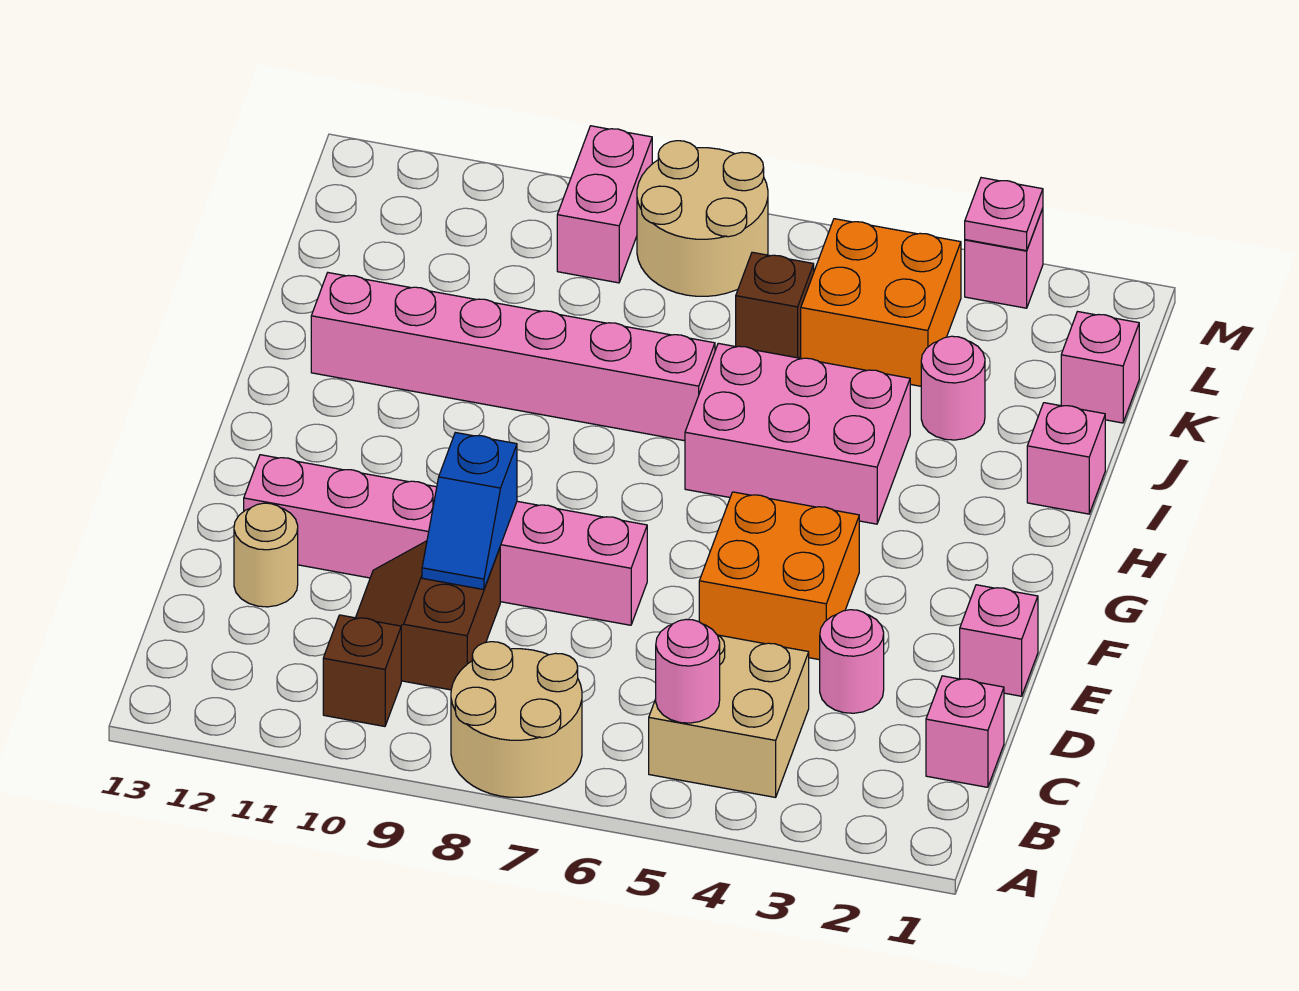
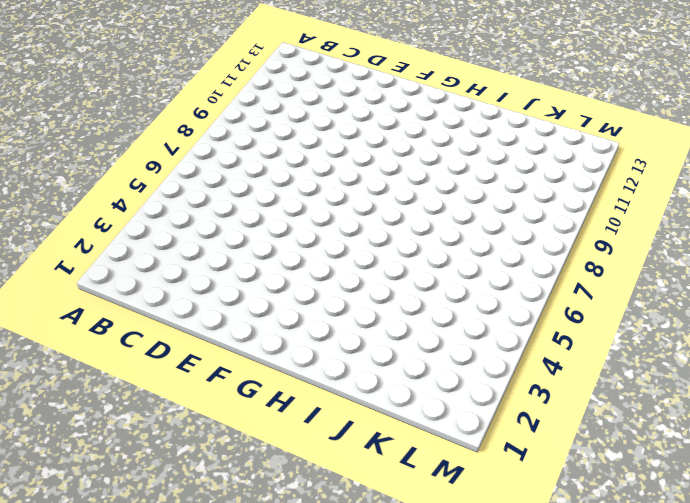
none -> tan round brick A7:B8 level 1
none -> tan brick B4:C5 level 1
none -> brown brick B10 level 1

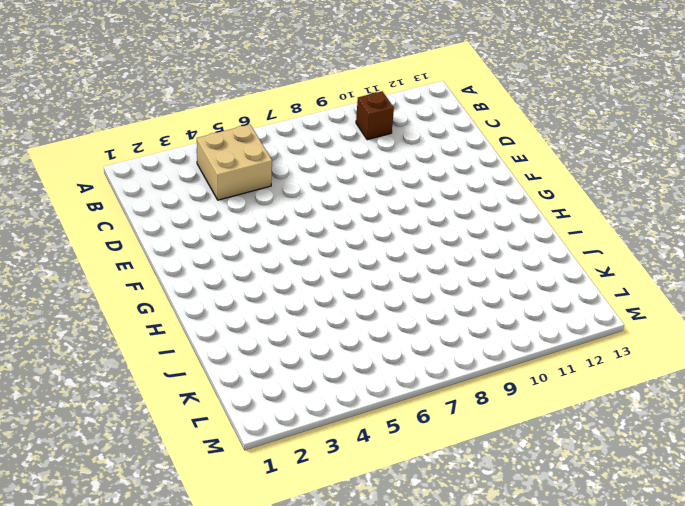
none -> tan round brick A7:B8 level 1
none -> pink brick C1 level 1
none -> brown slope C9:D10 level 1 top 9

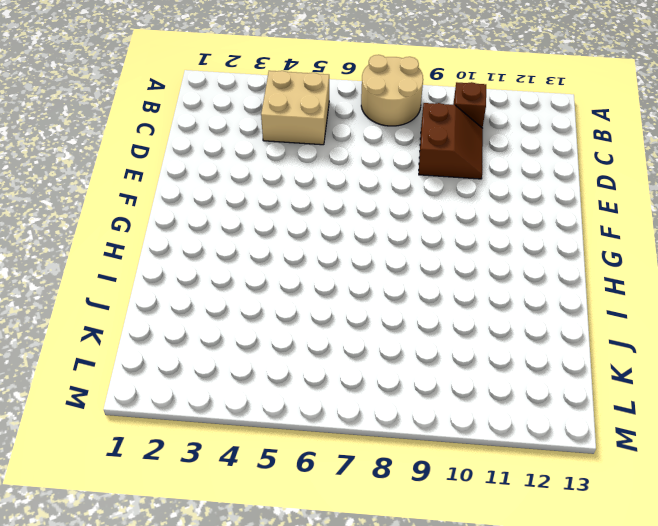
none -> pink brick C1 level 1
none -> pink round brick D3 level 1
none -> tan round brick D12 level 1

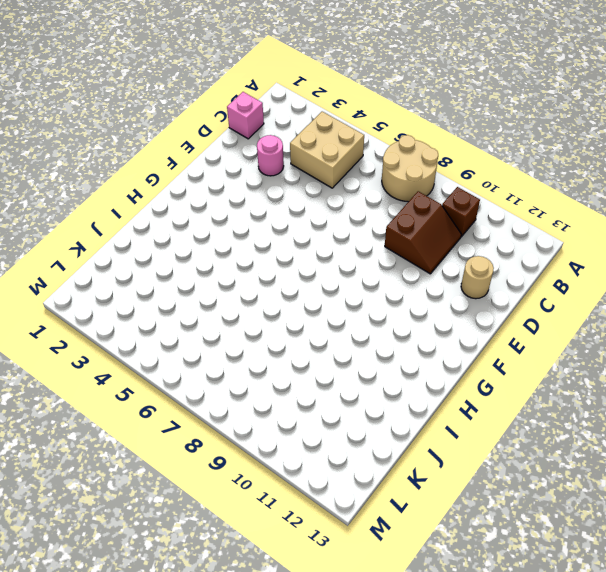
none -> pink brick E1 level 1
none -> orange brick E4:F5 level 1
none -> pink brick E7:E12 level 1

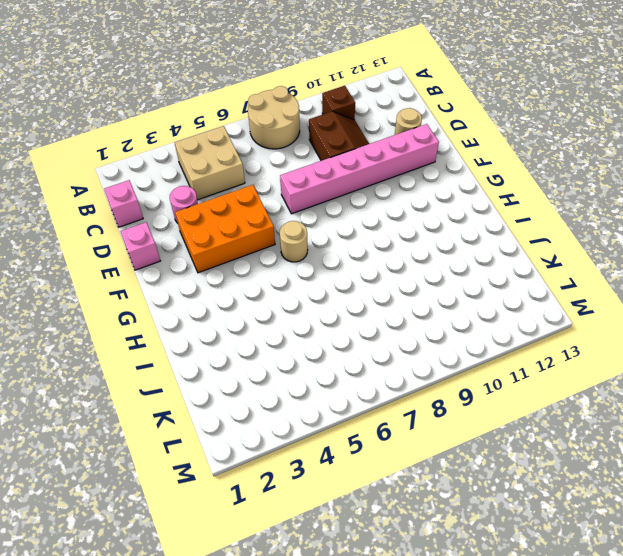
orange brick E3:F5 level 1 -> orange brick E4:F5 level 1
tan round brick G6 level 1 -> none
none -> pink brick H4:I6 level 1
none -> pink brick I1 level 1
none -> pink brick I7:I12 level 1

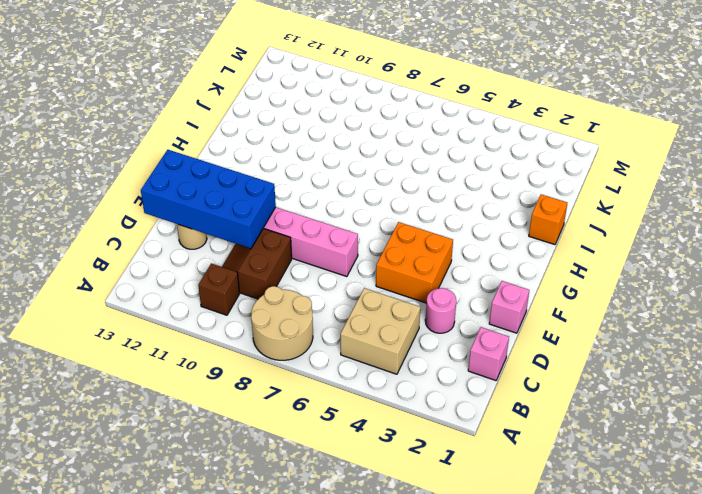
blue brick D10:E13 level 2 -> none
orange brick I1 level 1 -> pink brick I1 level 1
none -> pink brick H4:I6 level 1
none -> pink brick I7:I12 level 1
none -> pink round brick J3 level 1

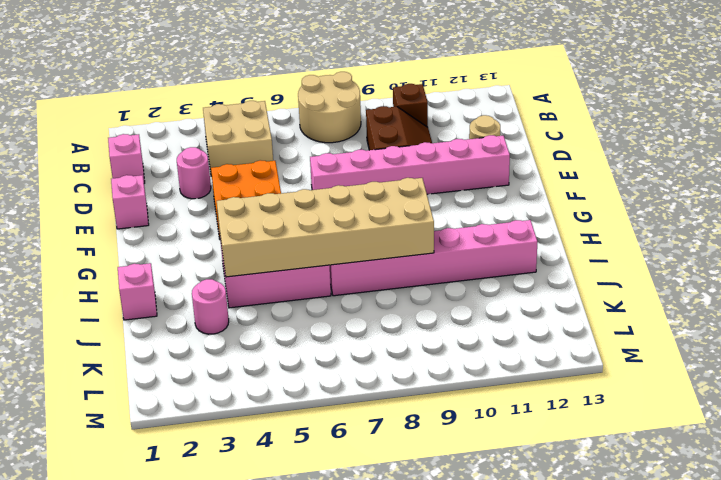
tan brick H4:I9 level 2 -> none
none -> pink brick K1 level 1
none -> orange brick K4:L5 level 1
none -> brown brick K6 level 1

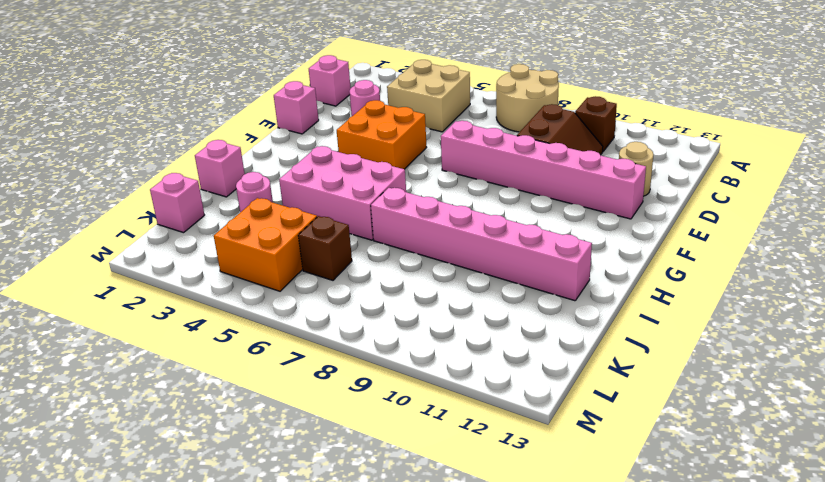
none -> tan round brick L7:M8 level 1
none -> pink brick L9:M9 level 1
none -> pink brick M3 level 1

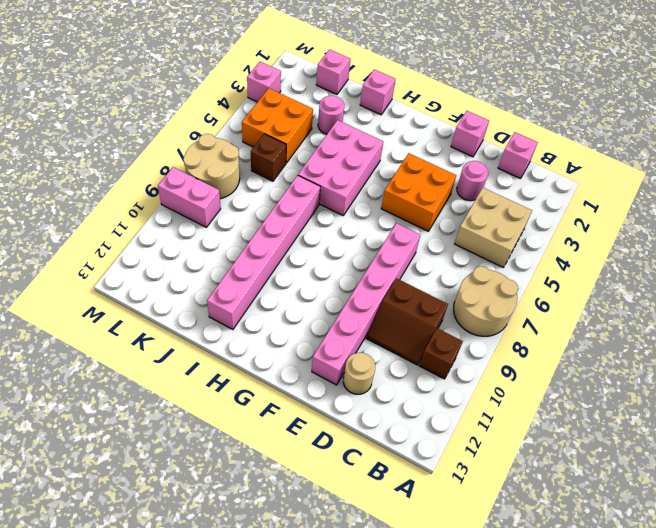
none -> pink round brick B5 level 2
none -> blue slope D9:E9 level 2 top E
none -> pink plate M3 level 2

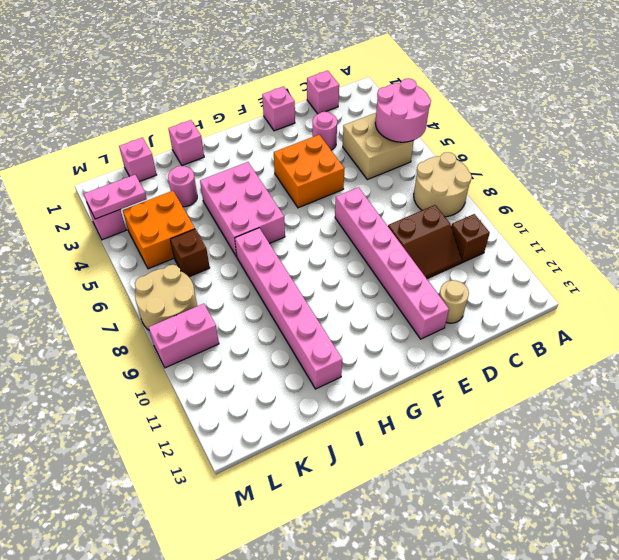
pink round brick A4:B5 level 2 -> pink round brick B5 level 2
pink plate L3:M3 level 2 -> pink plate M3 level 2
none -> blue slope D9:E9 level 2 top E

